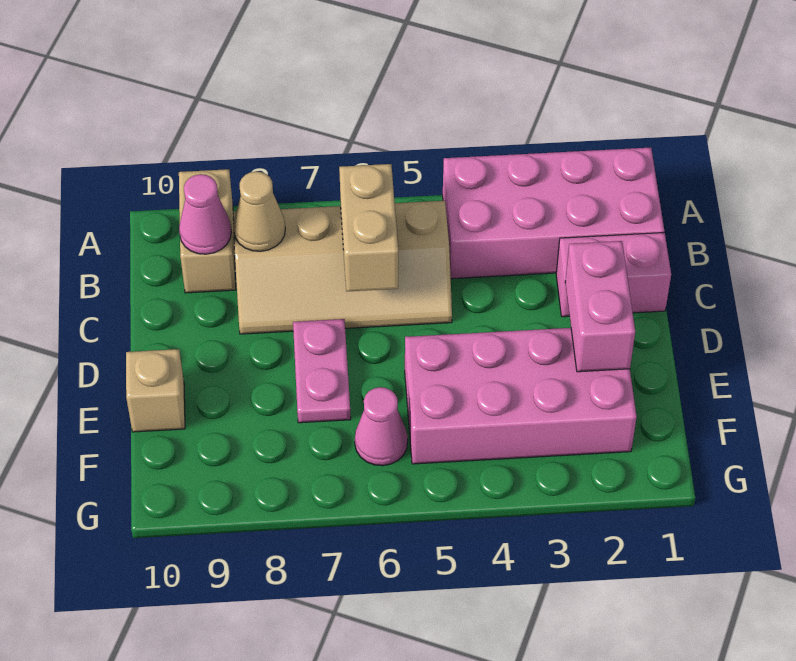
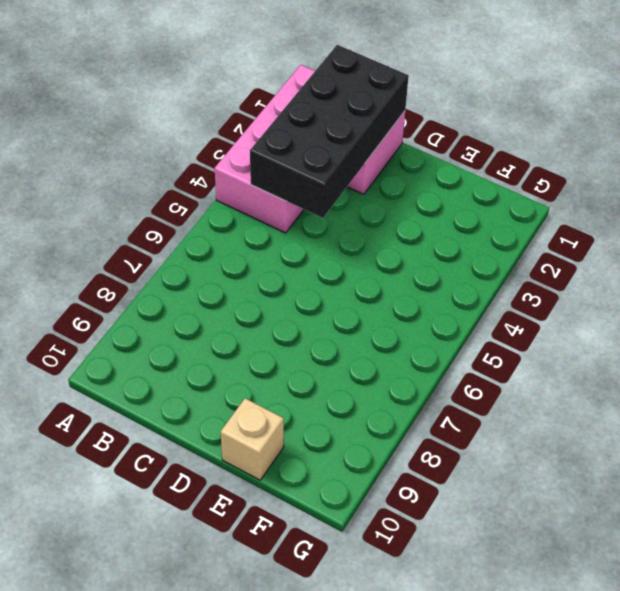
black brick B1:C4 level 2 -> none
none -> tan brick A9:B9 level 1
none -> tan slope B5:C8 level 1 top B
none -> pink plate D7:E7 level 1

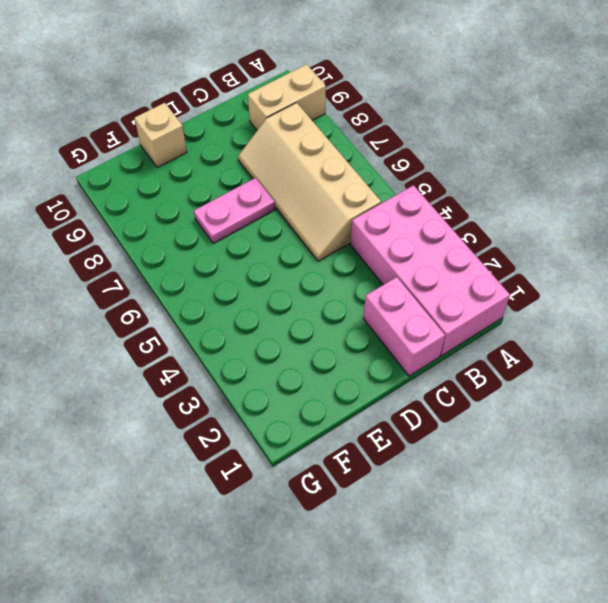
none -> pink brick E2:F5 level 1
none -> pink cone F6 level 1
none -> tan brick B6:C6 level 2

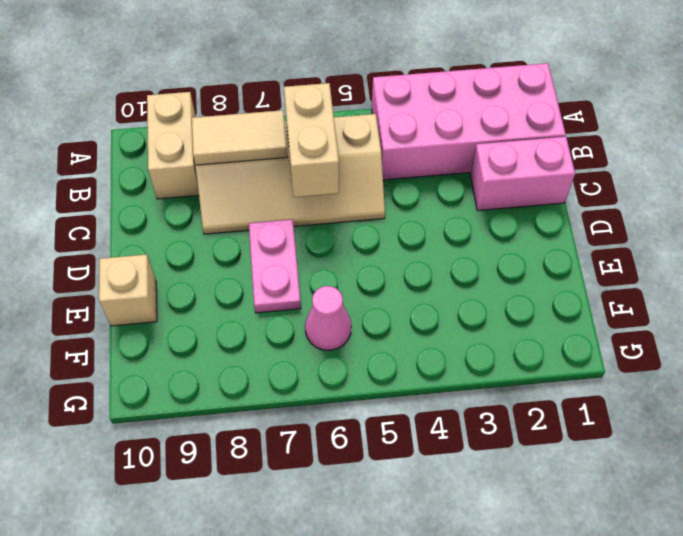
tan tile B7:B8 level 2 -> tan cone B8 level 2
none -> pink brick E2:F5 level 1
none -> pink cone B9 level 2
none -> pink brick D2:E2 level 2

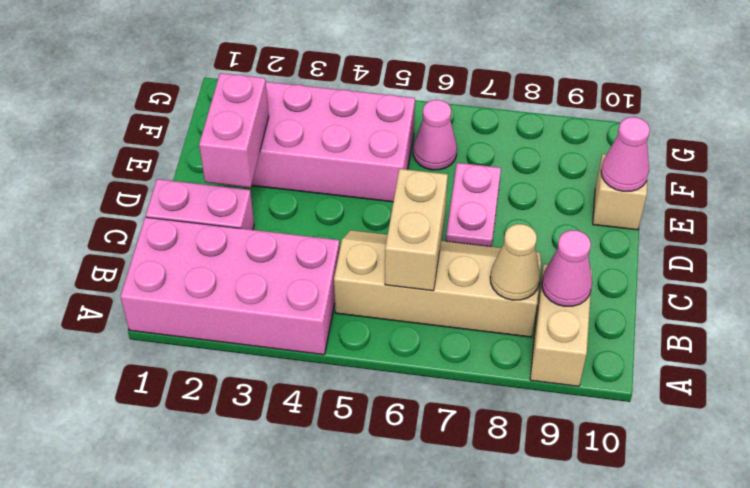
pink cone E10 level 2 -> none

